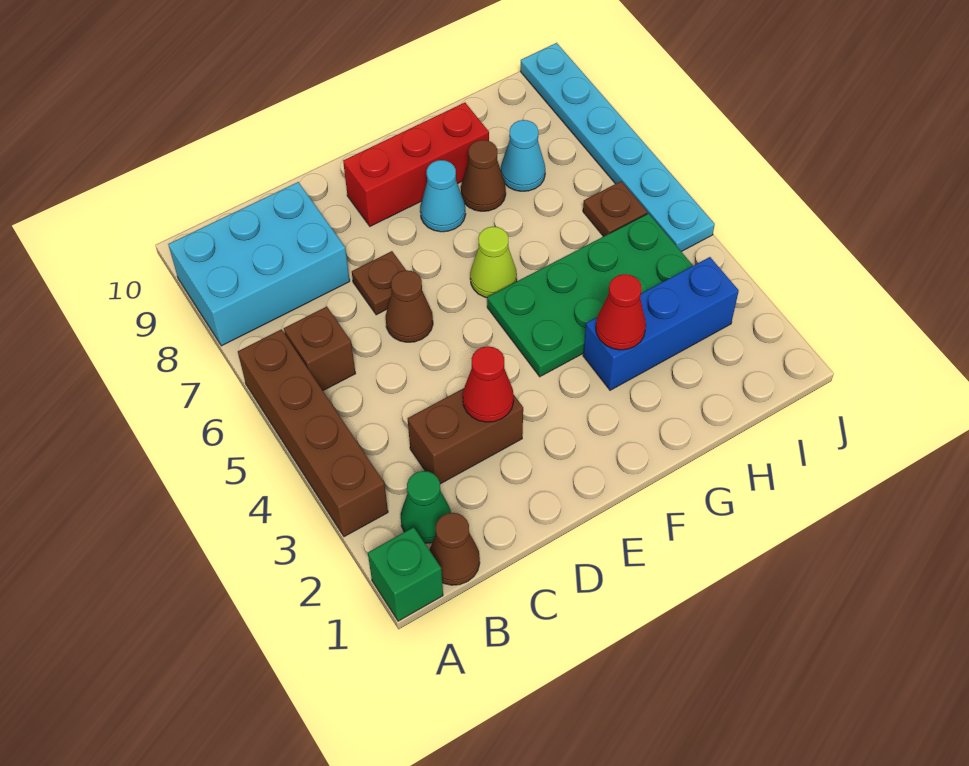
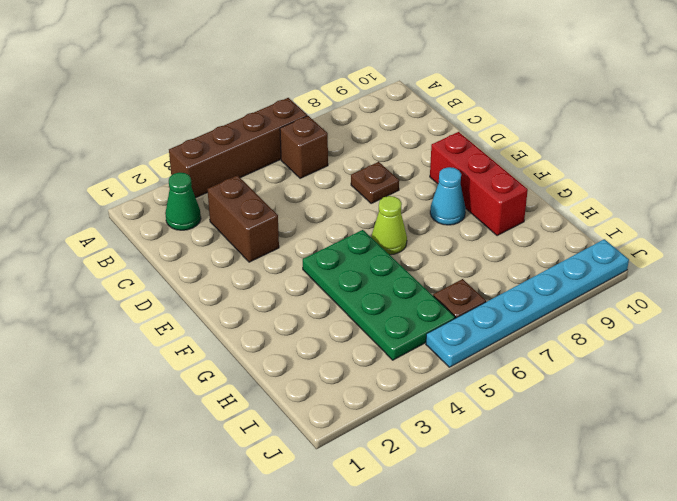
none -> green brick A1 level 1
none -> cyan brick A8:C9 level 1
none -> brown cone B1 level 1

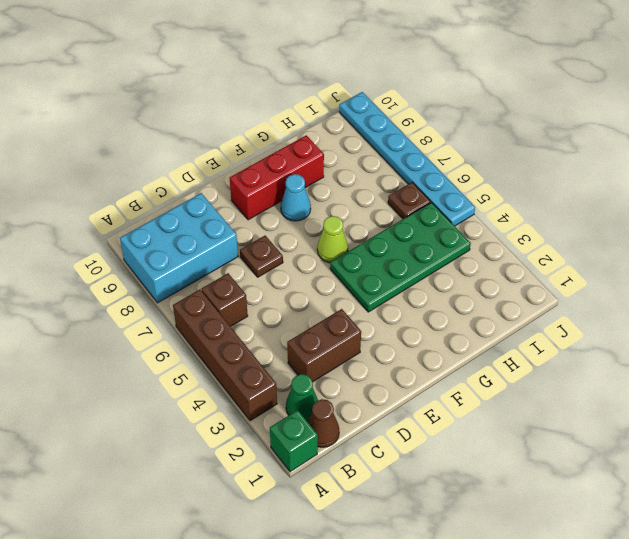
none -> brown cone D6 level 1
none -> blue brick G3:I3 level 1
none -> brown cone G8 level 1

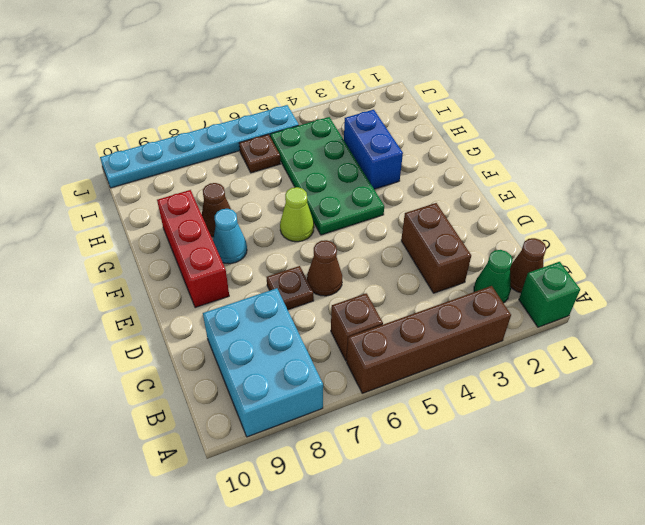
blue brick G3:H3 level 1 -> blue brick G3:I3 level 1
none -> cyan cone H8 level 1
none -> red cone D3 level 2
none -> red cone G3 level 2

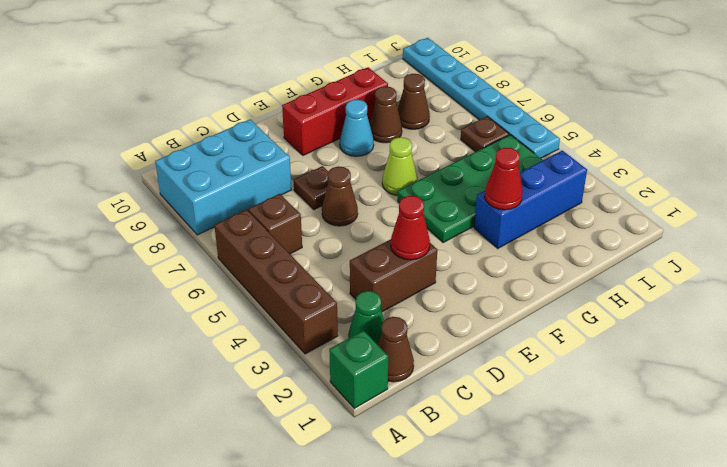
brown cone H8 level 1 -> cyan cone H8 level 1

